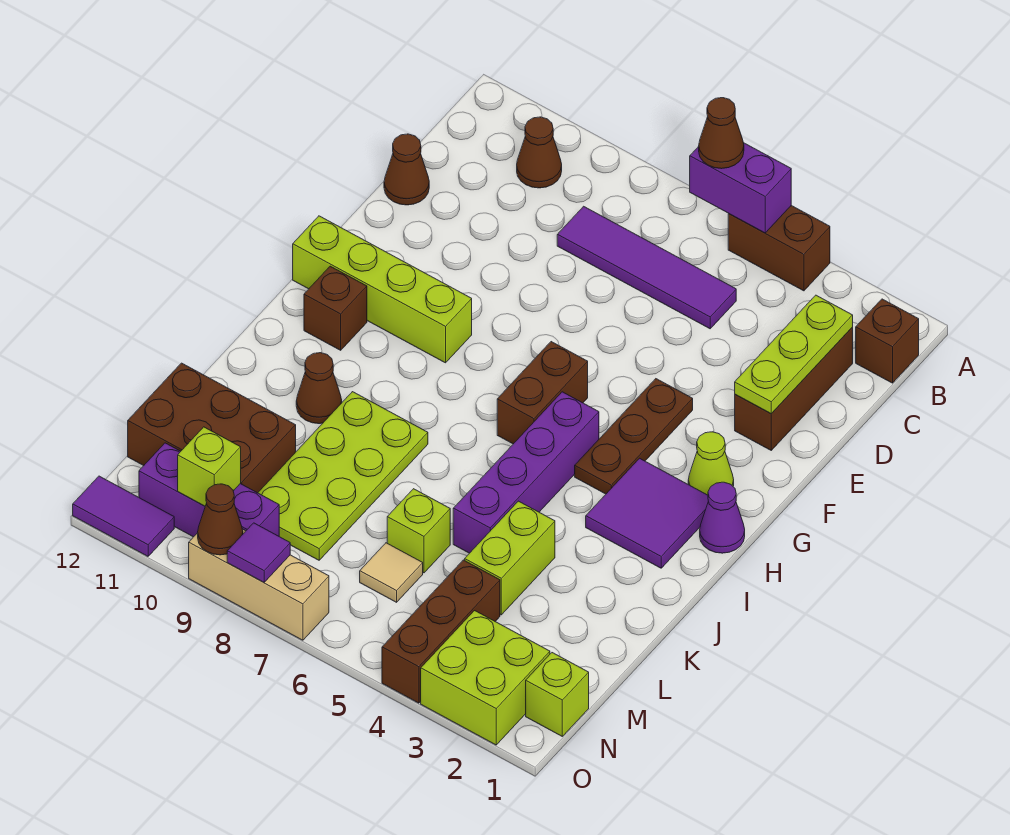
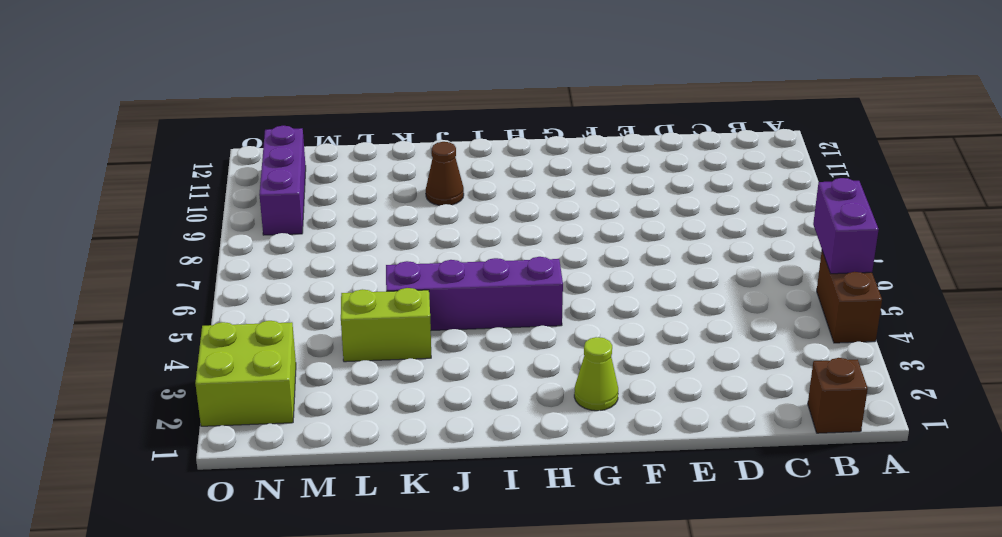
none -> brown cone B10 level 1
none -> brown brick C2:E2 level 1
none -> purple tile C5:C8 level 1
none -> brown cone D12 level 1

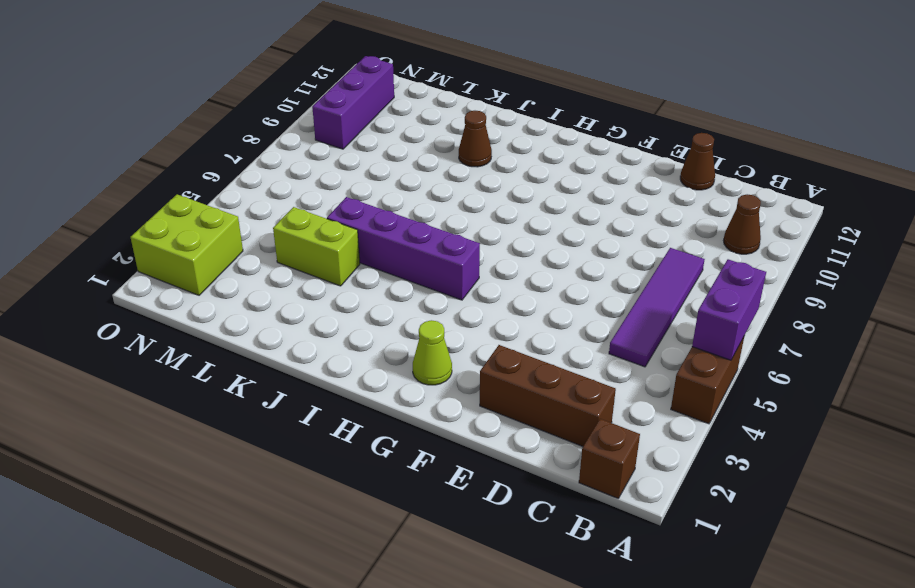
none -> brown plate F4:H4 level 1
none -> brown brick G6:H6 level 1
none -> lime brick G9:G12 level 1
none -> purple cone H1 level 1

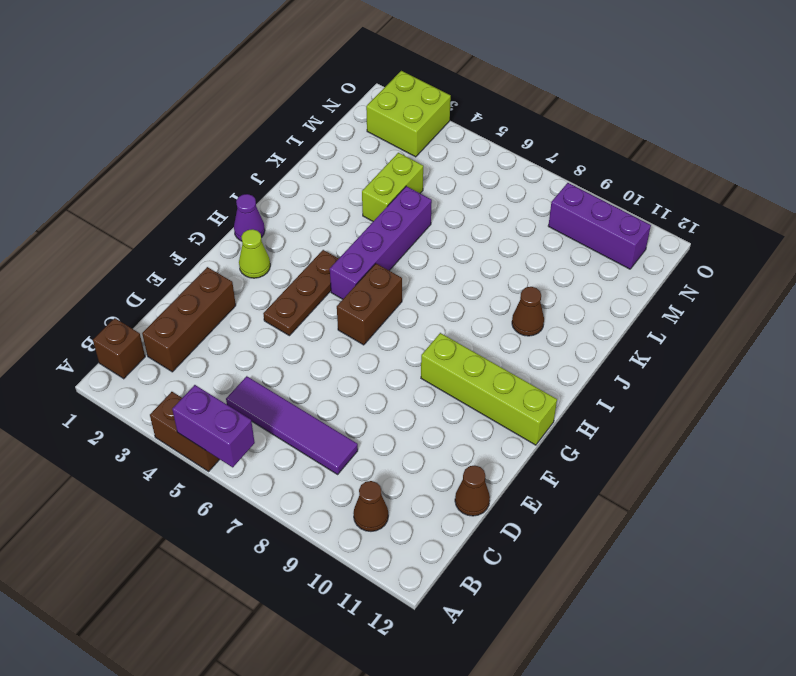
none -> purple tile H2:I3 level 1
none -> brown brick H11 level 1
none -> lime plate J8:M9 level 1
none -> lime brick L6 level 1

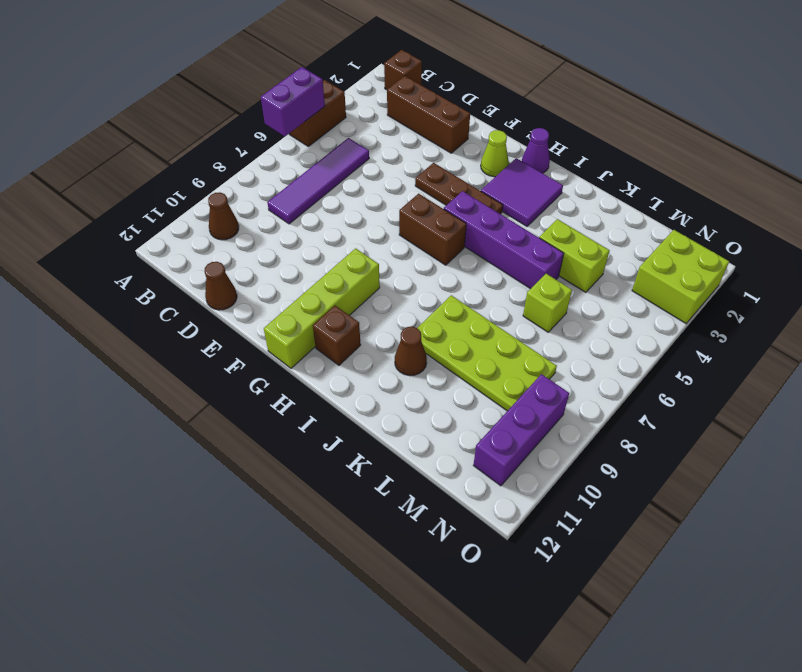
none -> brown brick L10:M12 level 1
none -> brown brick M4:O4 level 1
none -> tan tile M6 level 1
none -> lime brick N1 level 1

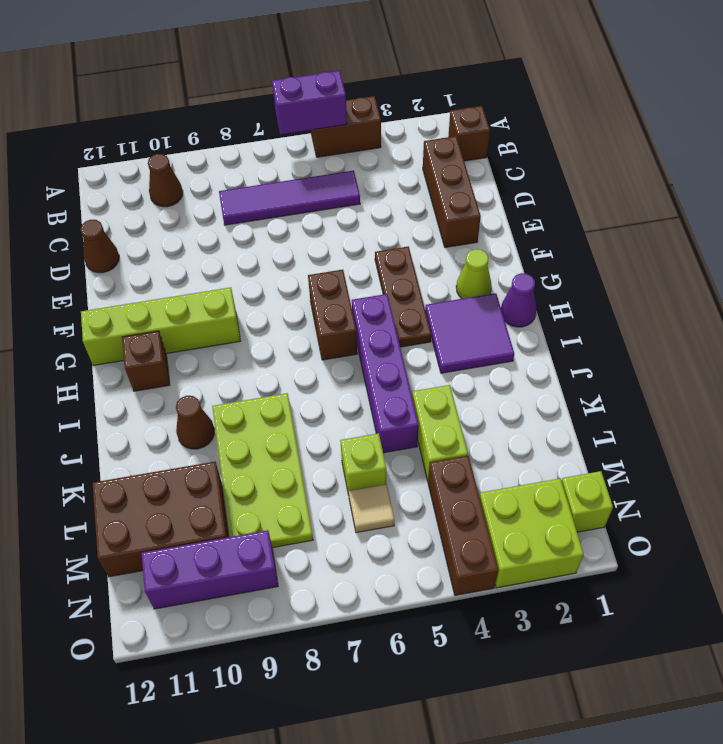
none -> tan brick O7:O9 level 1
none -> purple tile O11:O12 level 1
none -> lime plate C2:E2 level 2
none -> lime brick N10 level 2

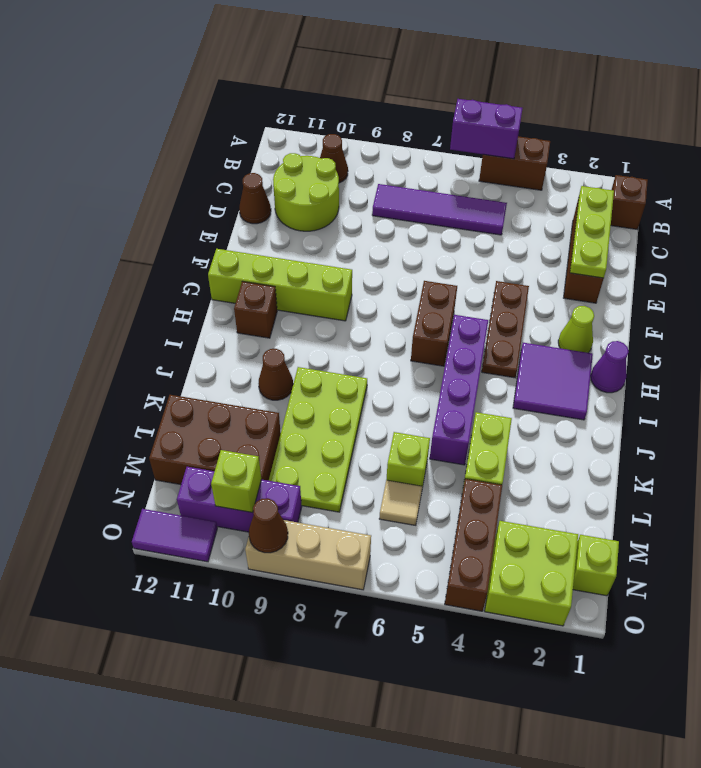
lime round brick C10:D11 level 1 -> none
none -> purple tile O8 level 2
none -> brown cone A6 level 3

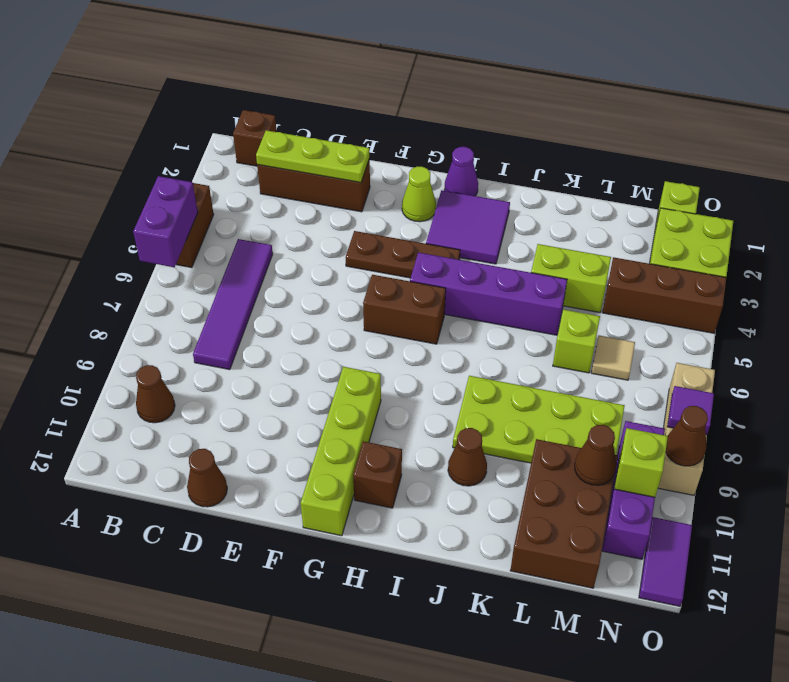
brown cone M10 level 2 -> brown cone A6 level 3

